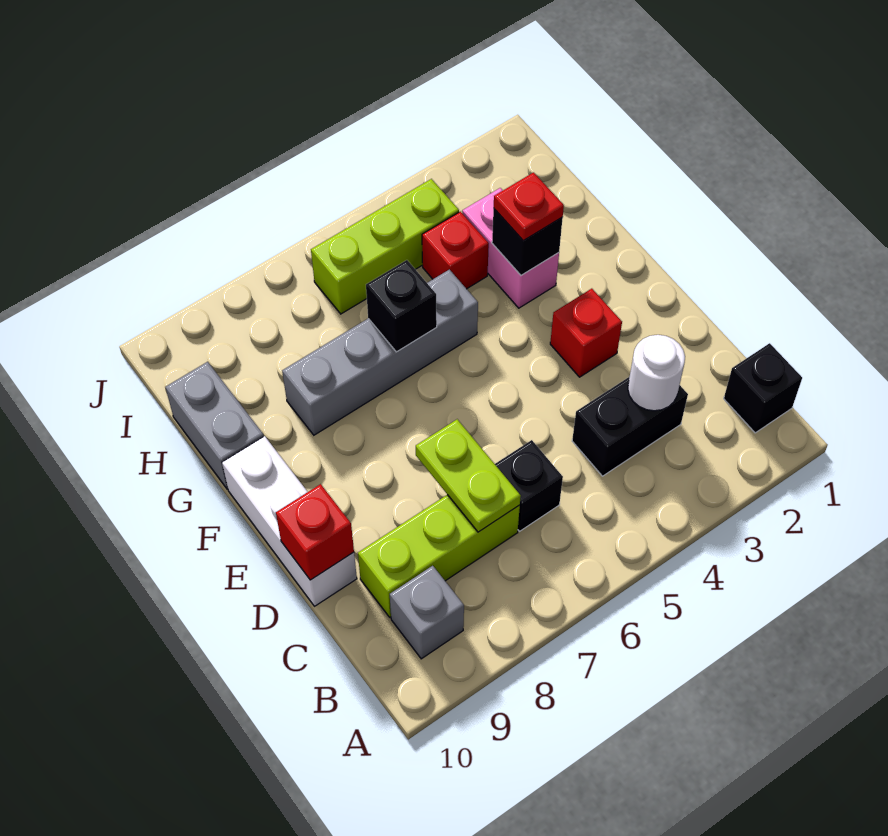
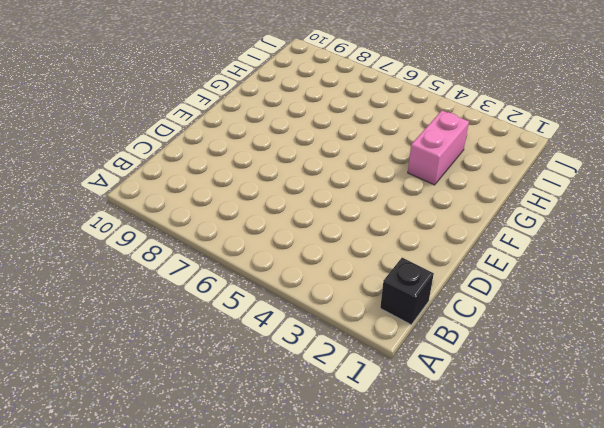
none -> grey brick B9 level 1
none -> black brick C3:C4 level 1
none -> black brick C6 level 1

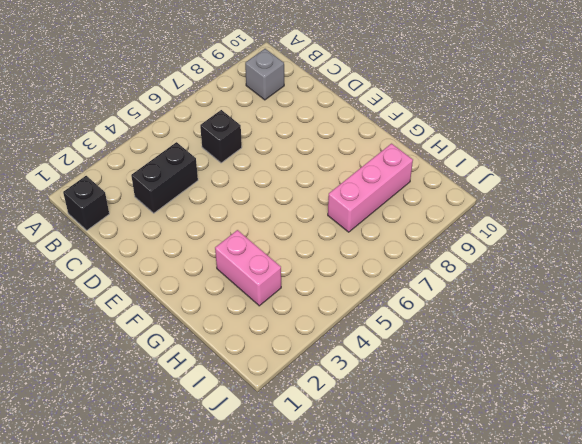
pink brick H7:H9 level 1 -> none
none -> lime brick C7:C9 level 1
none -> white brick D10:F10 level 1
none -> red brick E3 level 1

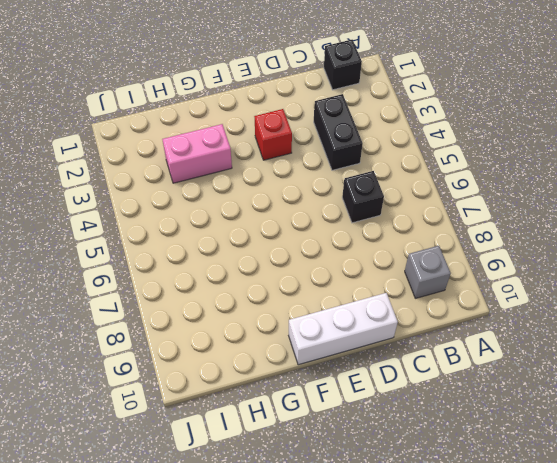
none -> lime brick C7:C9 level 1
none -> grey brick G5:G8 level 1
none -> grey brick G10:H10 level 1

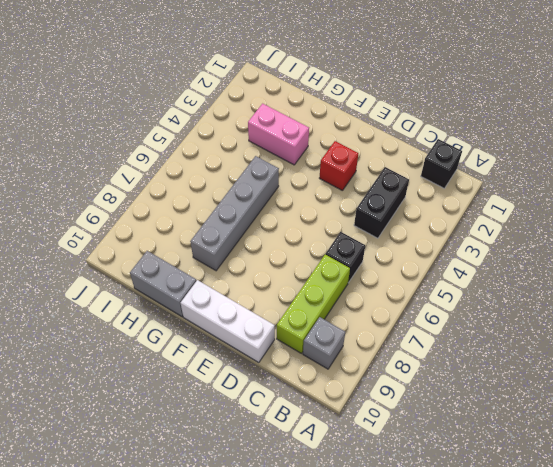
none -> red brick H4 level 1
none -> lime brick I4:I6 level 1
none -> white round brick C3 level 2

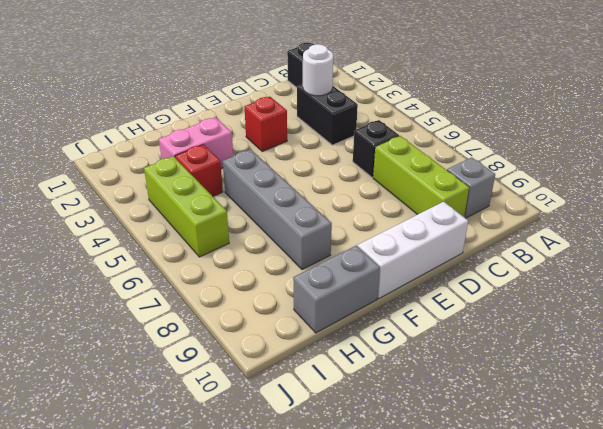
none -> lime plate C7:D7 level 2
none -> red brick D10 level 2
none -> black brick G3 level 2

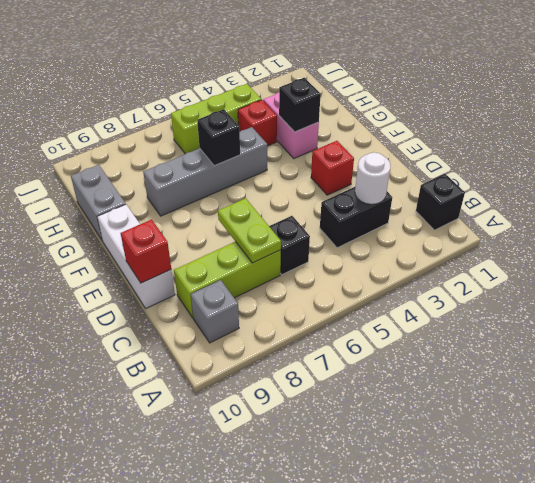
none -> red plate G3 level 3

